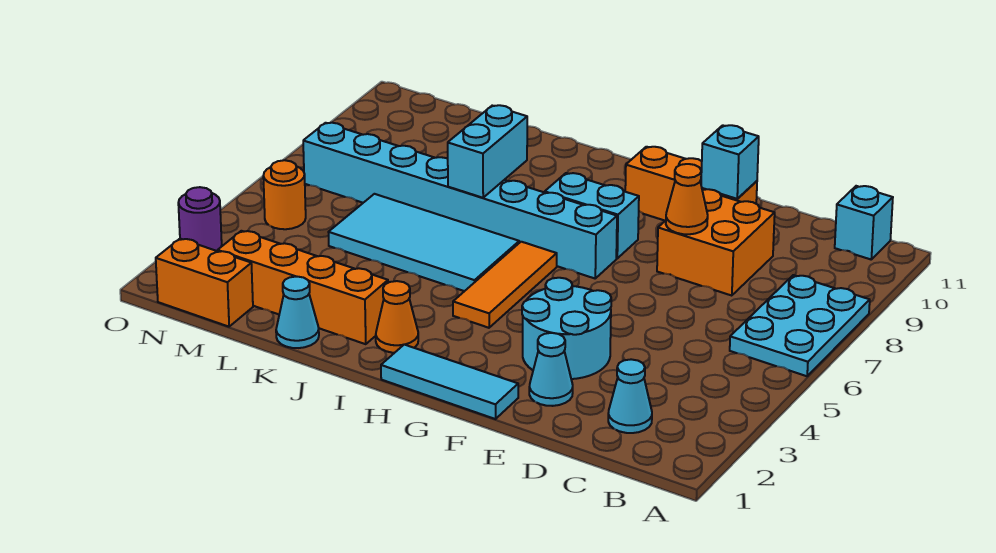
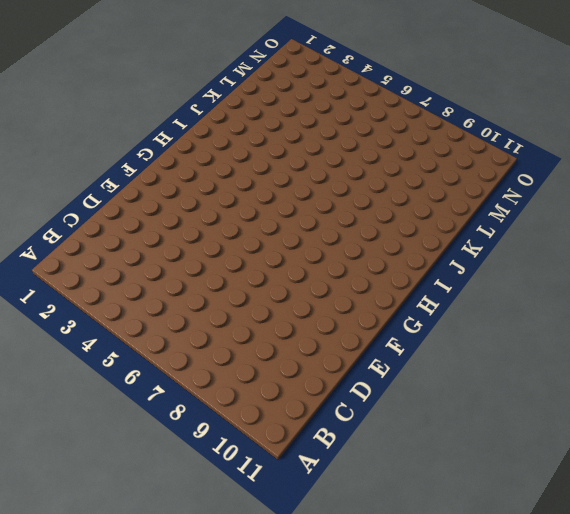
none -> cyan plate A6:B8 level 1
none -> cyan brick B11 level 1
none -> cyan cone C2 level 1

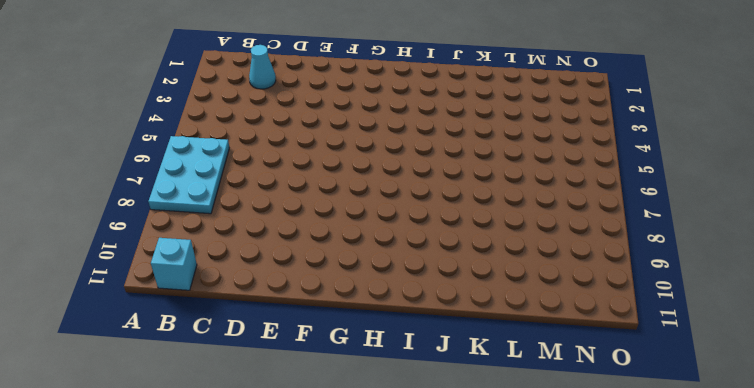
none -> orange brick D8:E9 level 1
none -> cyan cone E2 level 1
none -> cyan round brick E3:F4 level 1

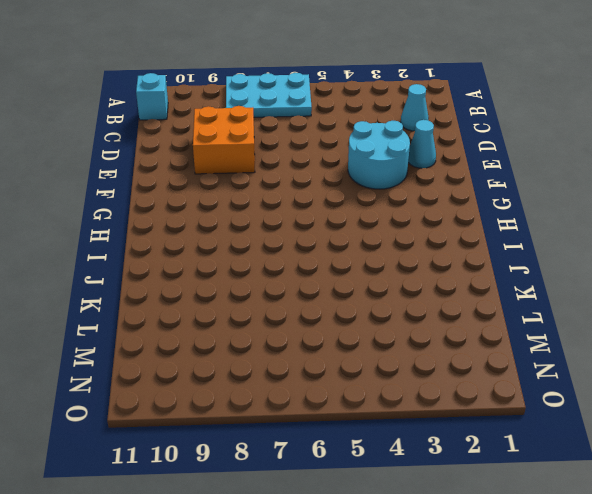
none -> orange brick E10:G10 level 1
none -> cyan tile F1:H1 level 1
none -> cyan brick G7:N7 level 1

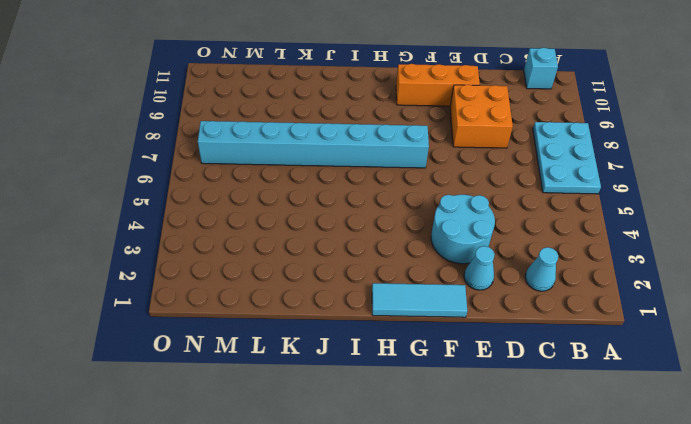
none -> cyan brick G8:H8 level 1
none -> orange tile H4:H6 level 1
none -> orange cone I2 level 1

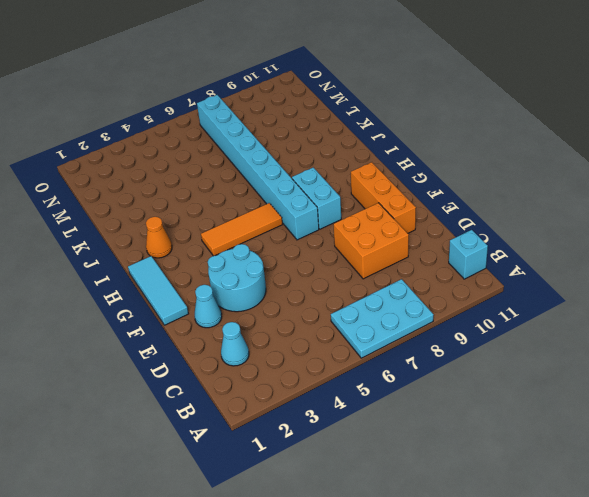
none -> cyan tile I5:L6 level 1
none -> orange brick J2:M2 level 1
none -> cyan cone K1 level 1

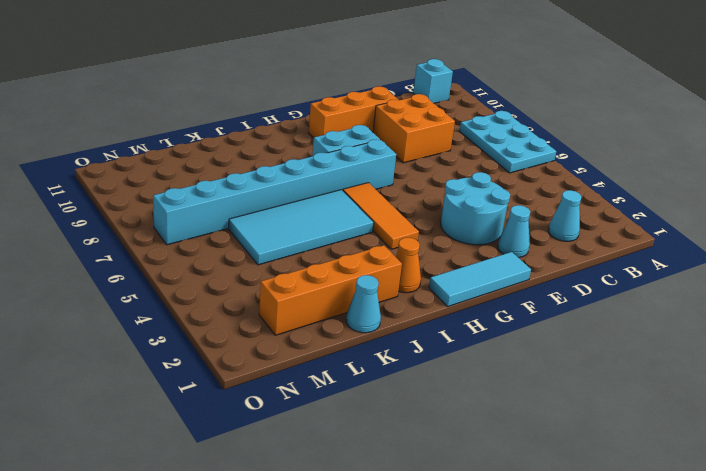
none -> orange brick M1:N1 level 1
none -> orange round brick N5 level 1
none -> purple round brick O3 level 1

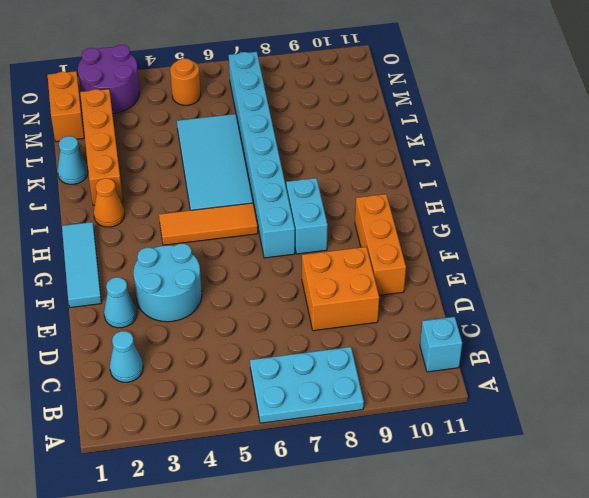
purple round brick N2:O3 level 1 -> purple round brick O3 level 1
none -> orange cone E8 level 2
none -> cyan brick E10 level 2
none -> cyan brick J7:J8 level 2

